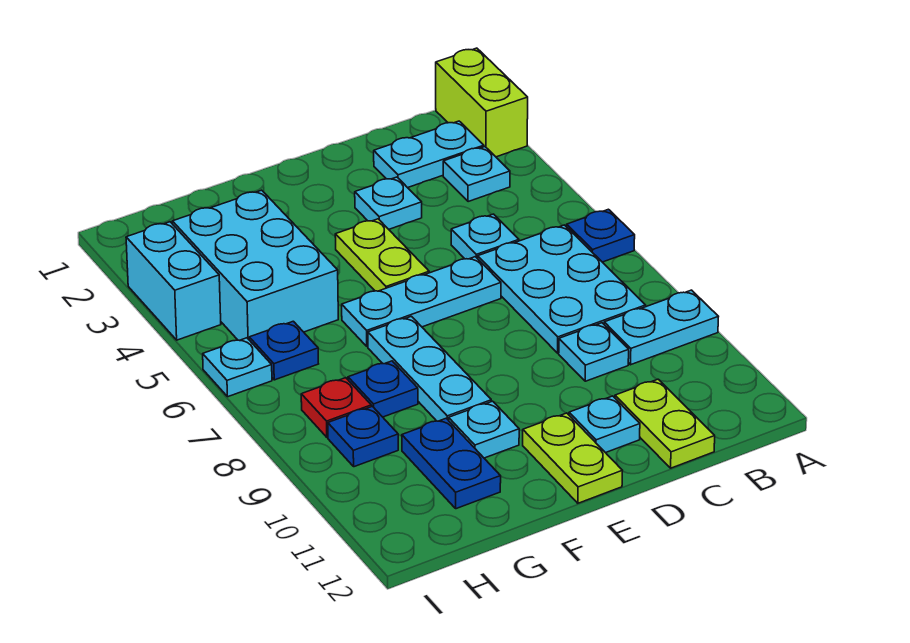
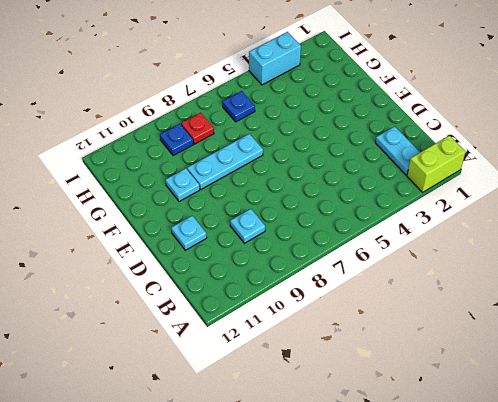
none -> blue plate A6 level 1
none -> cyan plate A9:B9 level 1
none -> cyan plate B3 level 1

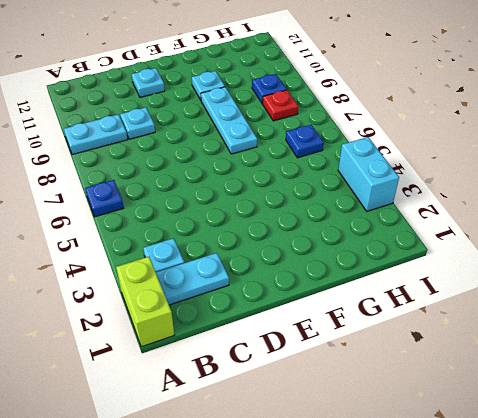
none -> cyan plate B6:C8 level 1
none -> cyan plate C5 level 1
none -> lime plate C11:C12 level 1

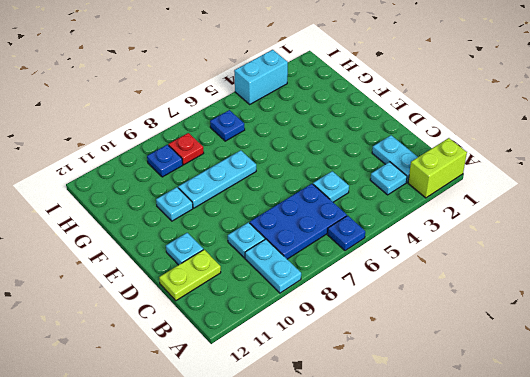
blue plate B6:C8 level 1 -> cyan plate B6:C8 level 1
none -> cyan plate D3 level 1
none -> cyan plate D6:F6 level 1
none -> lime plate E4:E5 level 1

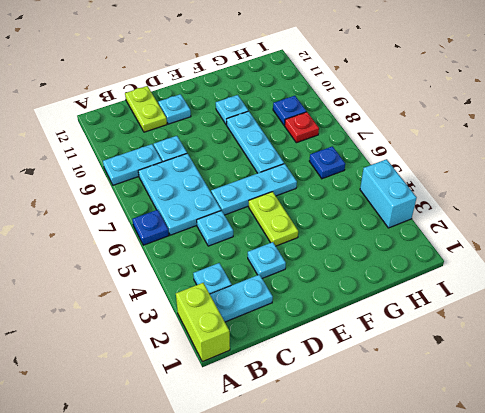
none -> lime plate E11:E12 level 1
none -> cyan brick G3:H5 level 1
none -> blue plate G8 level 1

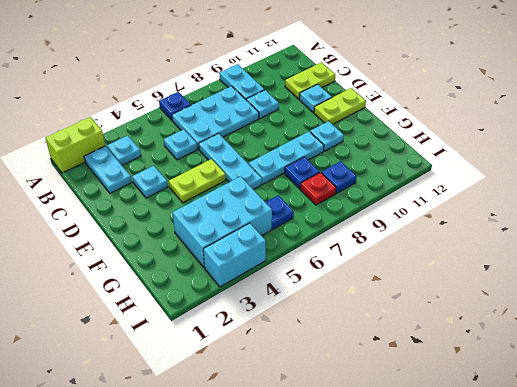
none -> blue plate G10:G11 level 1
none -> cyan plate I6 level 1

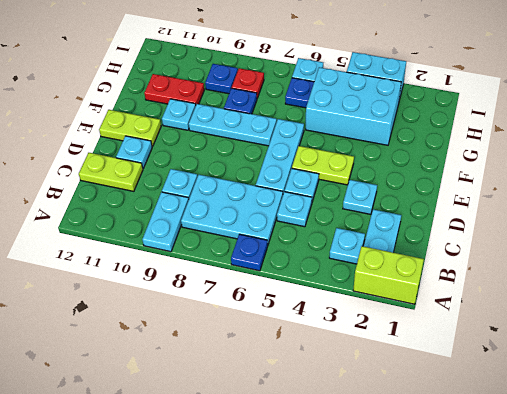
cyan plate D5 level 1 -> none
red plate G10:G11 level 1 -> blue plate G10:G11 level 1

